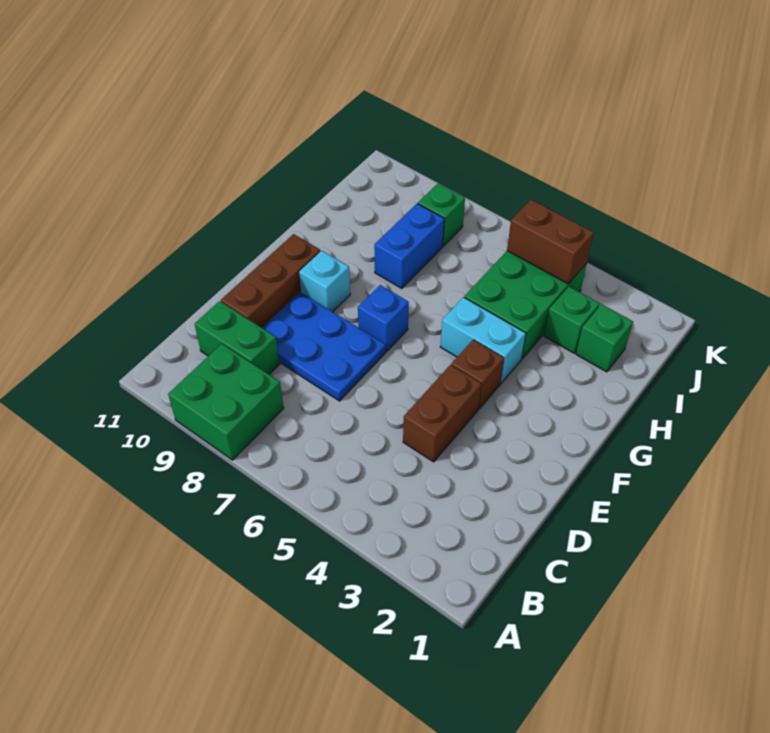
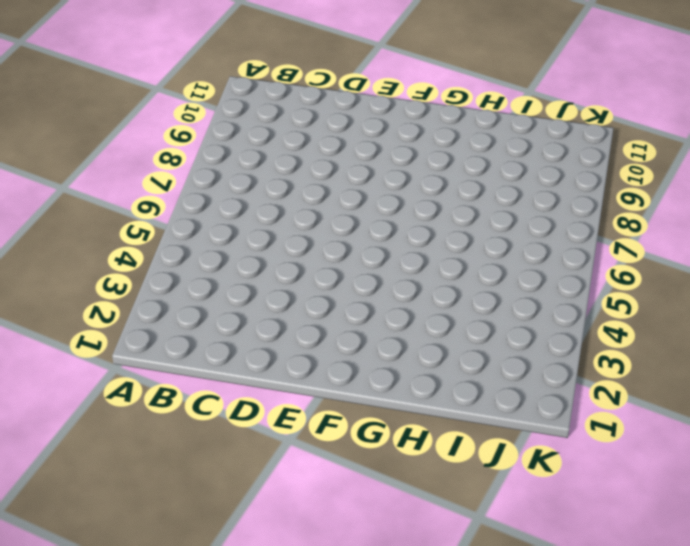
none -> green brick A8:B9 level 1
none -> green brick C9:C10 level 1
none -> brown brick D4:E4 level 1

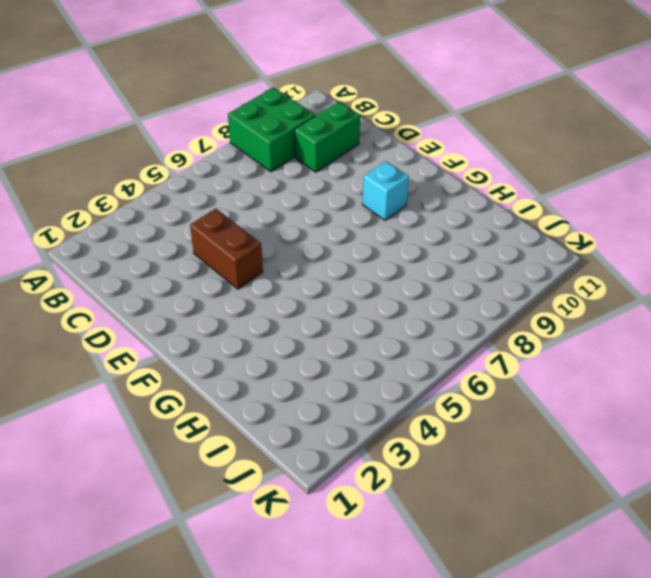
none -> blue plate D7:E9 level 1
none -> brown brick D10:F10 level 1
none -> brown brick F4 level 1

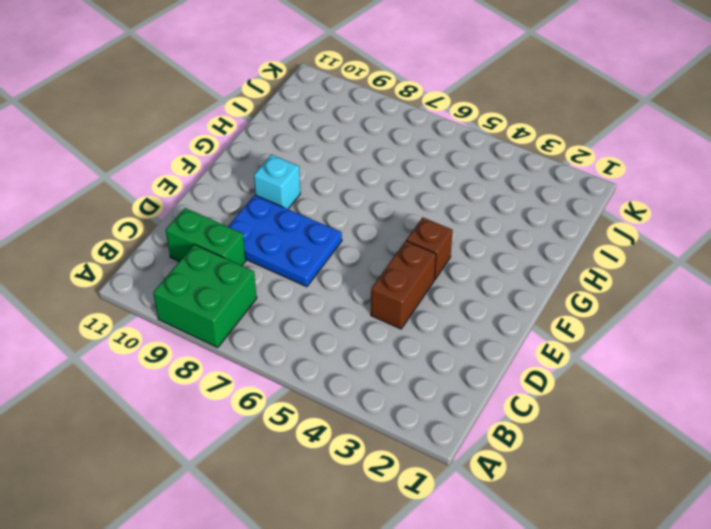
none -> brown brick D10:F10 level 1
none -> blue brick F7 level 1
none -> cyan brick G4:G5 level 1

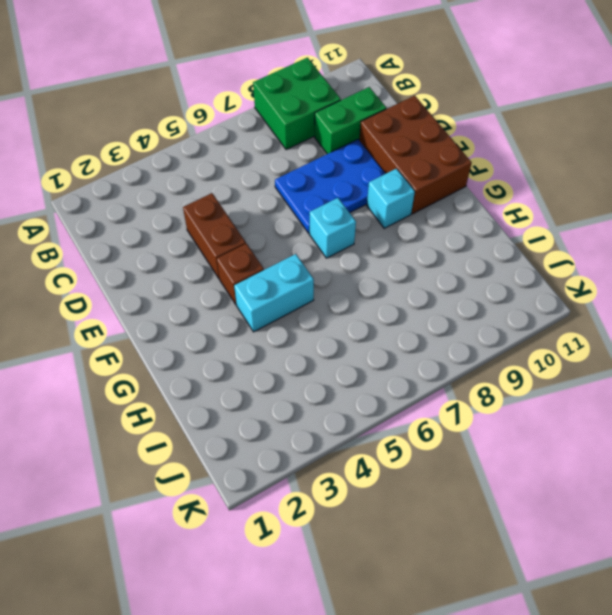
brown brick D10:F11 level 1 -> brown brick D10:F10 level 1
cyan brick F7 level 1 -> blue brick F7 level 1
none -> green brick H4:J5 level 1
none -> blue brick H8:I8 level 1
none -> green brick I2 level 1

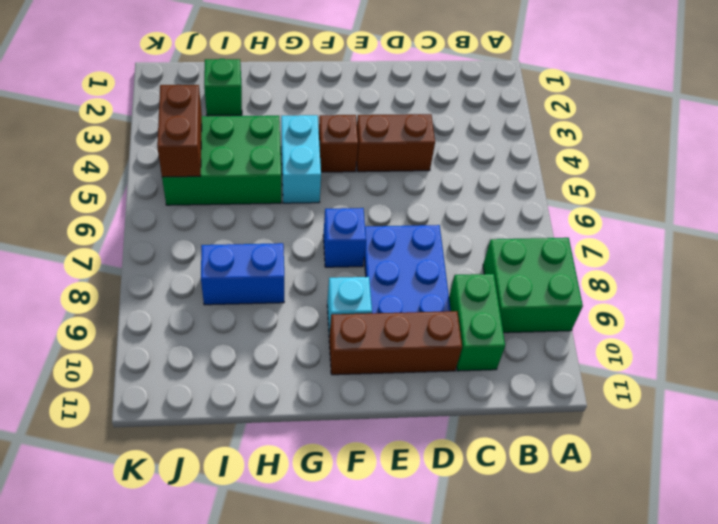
none -> green brick I3 level 1
none -> green brick J8 level 1

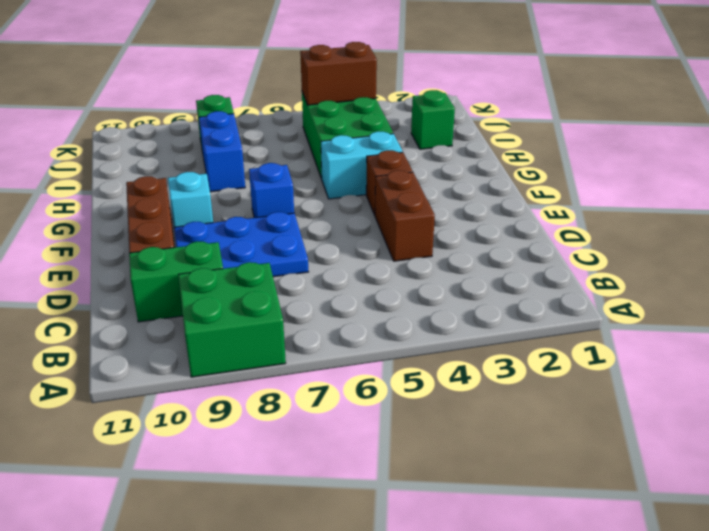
none -> green brick I3 level 1

